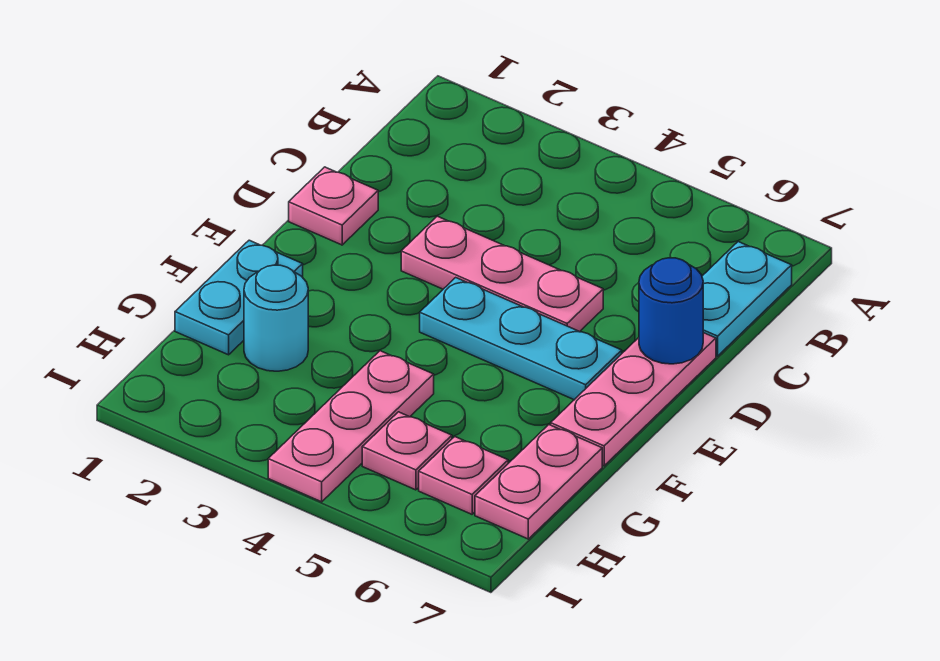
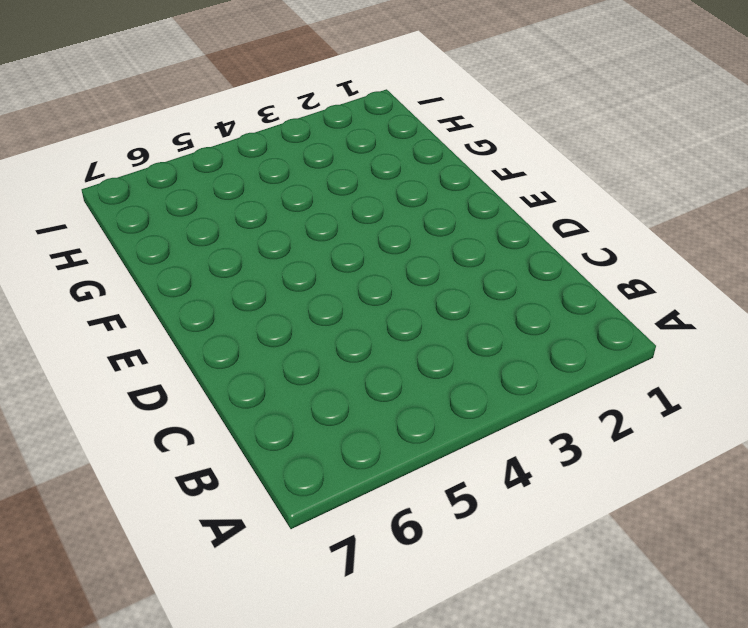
none -> cyan plate B7:C7 level 1
none -> pink plate D1 level 1
none -> pink plate D3:D5 level 1

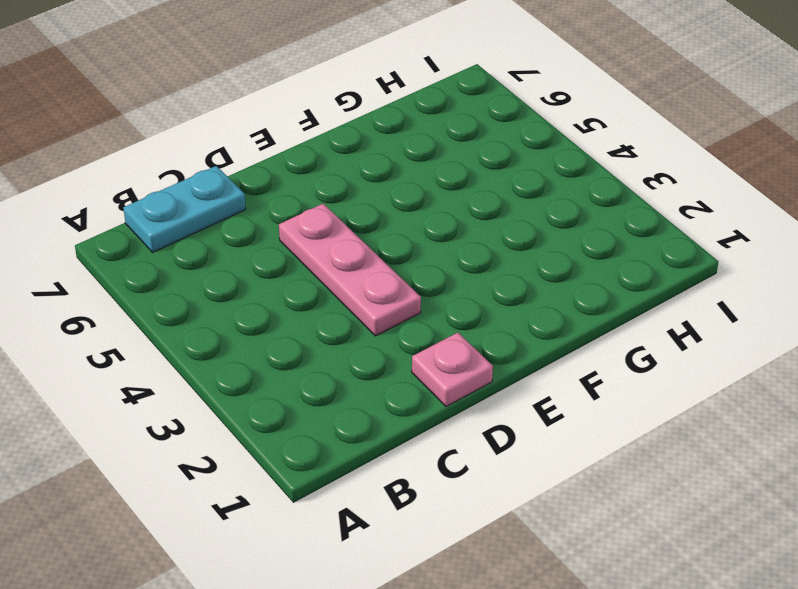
none -> pink plate D7:F7 level 1
none -> cyan plate E4:E6 level 1
none -> cyan plate F1:G1 level 1

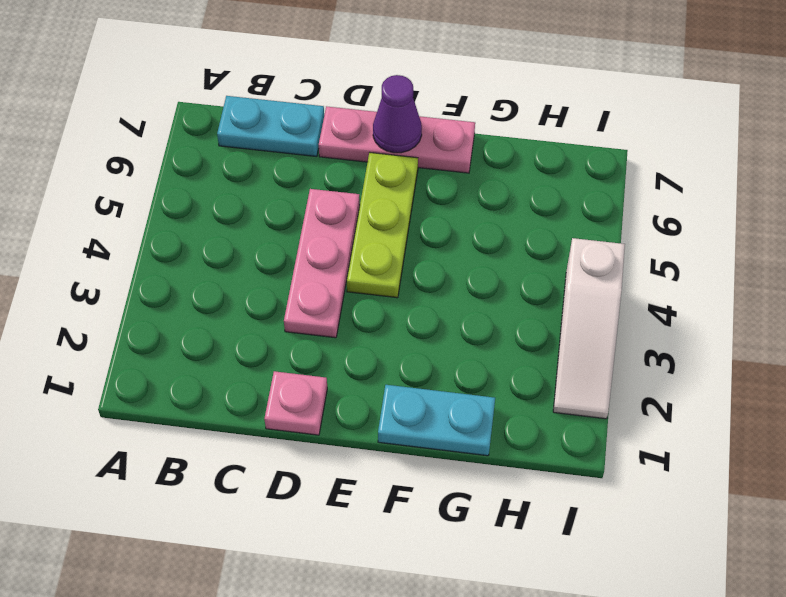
lime plate E4:E6 level 1 -> cyan plate E4:E6 level 1
purple cone E7 level 2 -> none
white slope I2:I4 level 1 top 4 -> pink plate G4:I4 level 1
none -> cyan round brick G2 level 1
none -> pink plate G7:H7 level 1
none -> pink plate H5 level 1

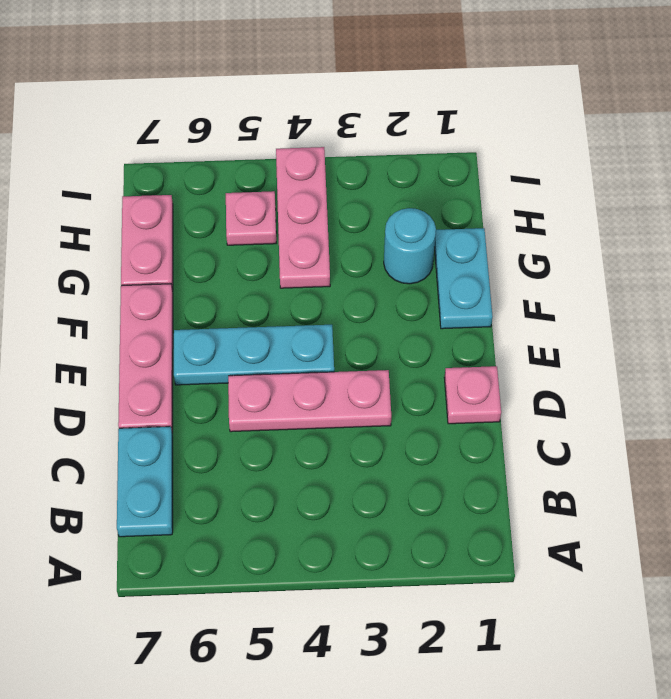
none -> pink plate H6 level 1
none -> blue round brick D7 level 2

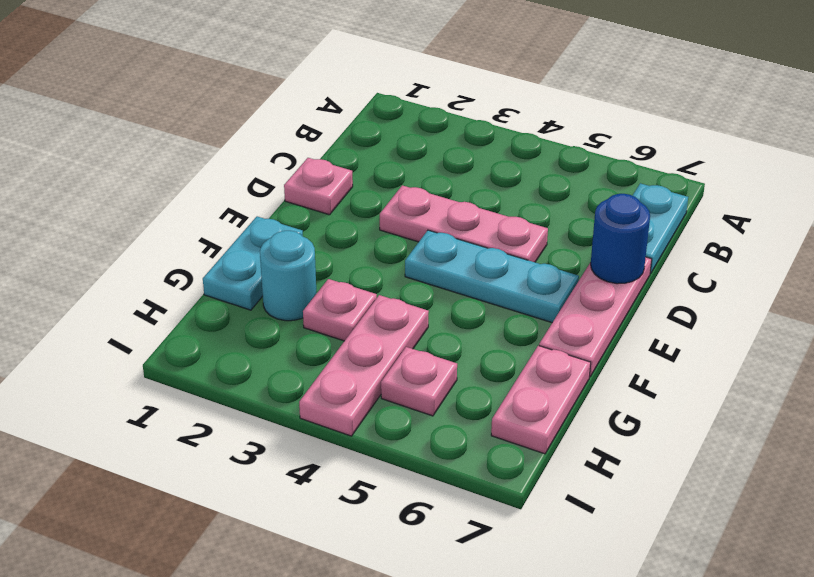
pink plate G3 level 1 -> pink plate H6 level 1

